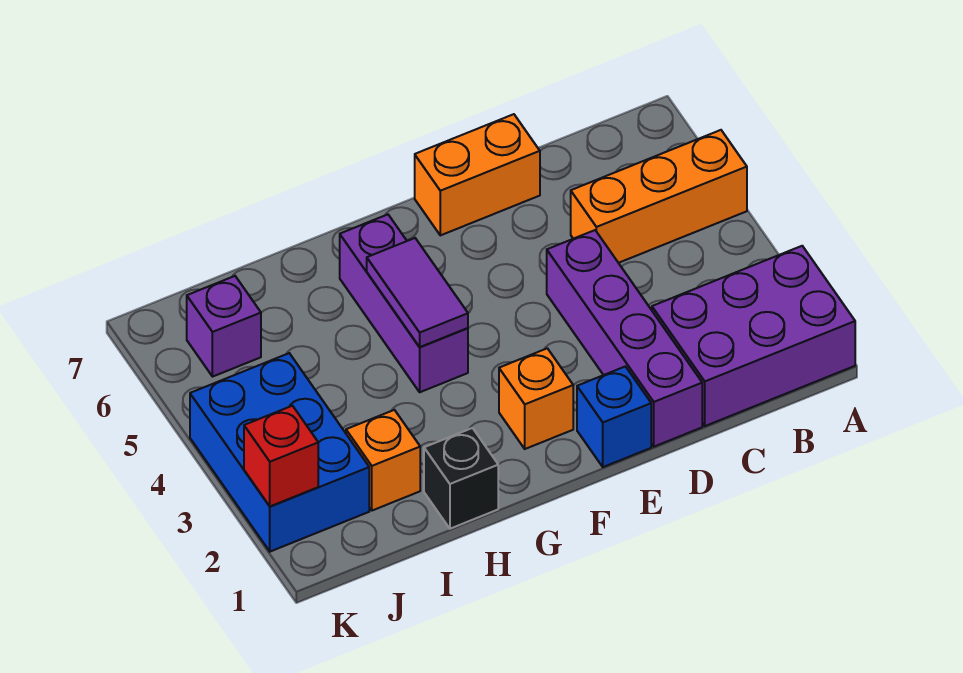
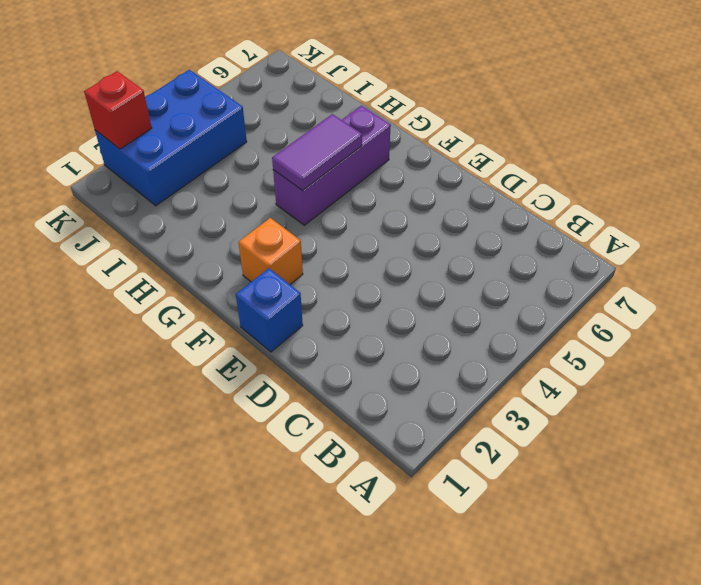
none -> purple brick A1:C2 level 1
none -> orange brick A5:C5 level 1
none -> purple brick D1:D4 level 1

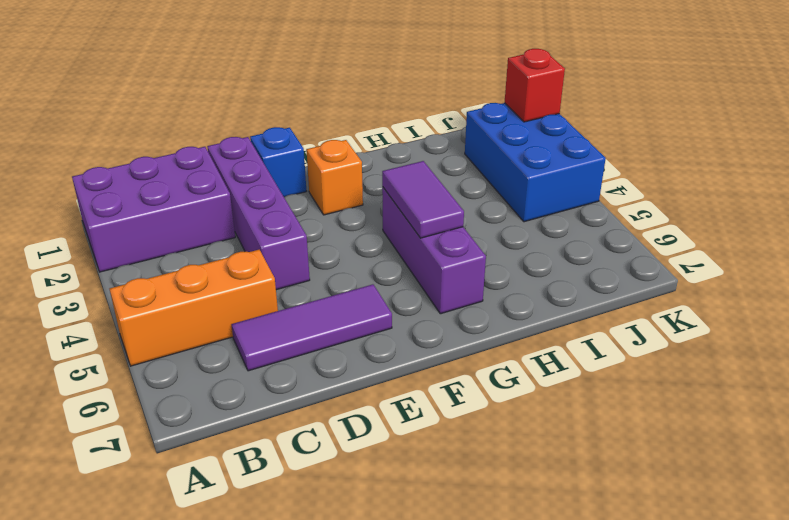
purple tile C6:E6 level 1 -> none
none -> orange brick D7:E7 level 1
none -> black brick H1 level 1
none -> orange brick I2 level 1

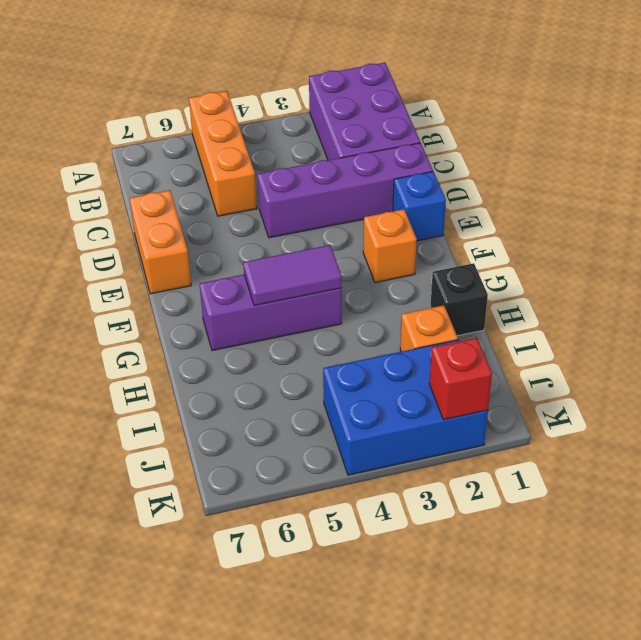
none -> purple brick J6 level 1

